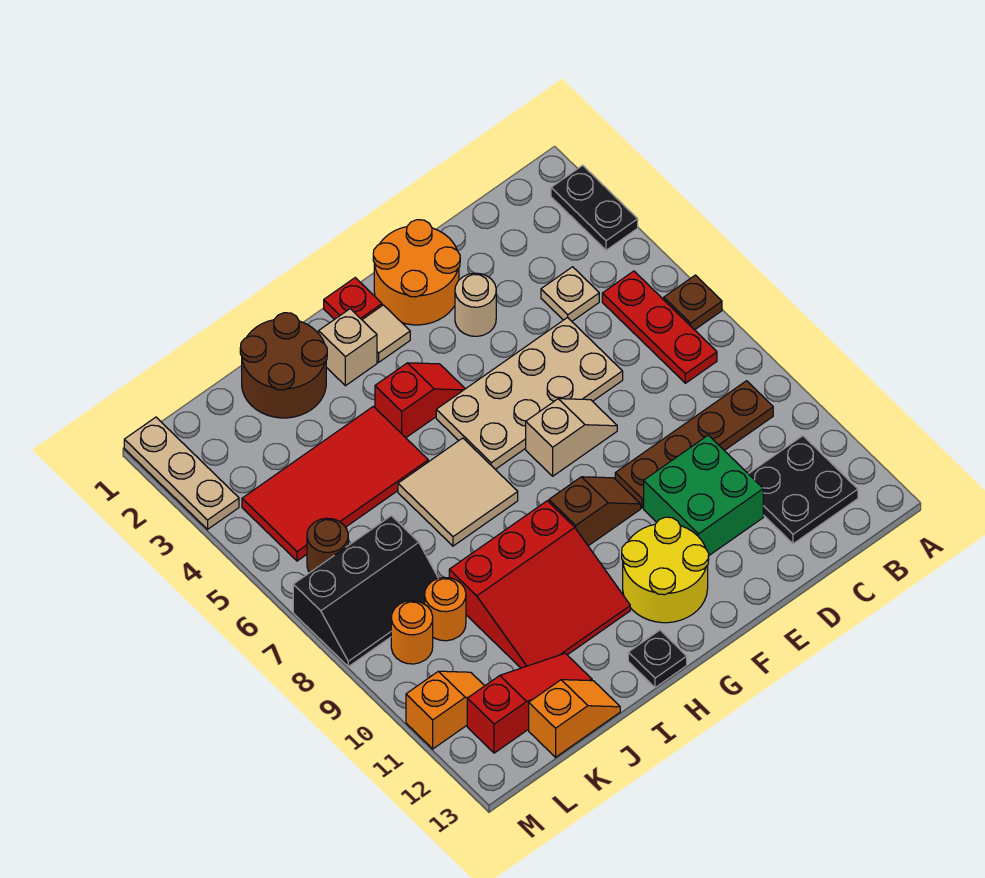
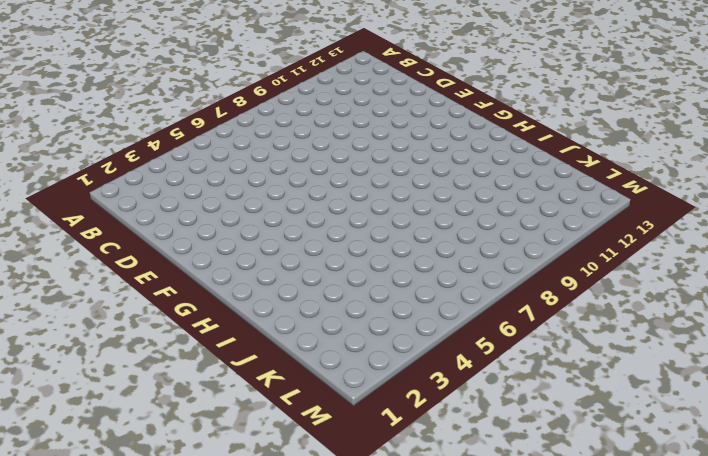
none -> black plate A2:A3 level 1
none -> brown plate A6 level 1
none -> red plate B5:B7 level 1
none -> brown plate B9:E9 level 1

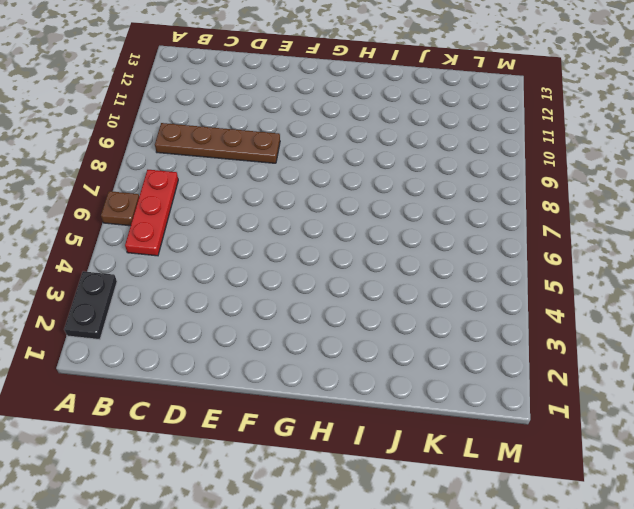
none -> black plate B11:C12 level 1
none -> tan plate C4 level 1
none -> tan plate D5:G6 level 1
none -> green brick D10:E11 level 1

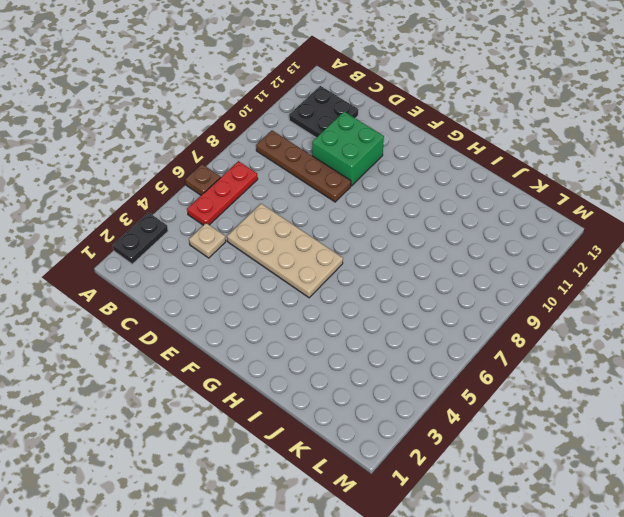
none -> orange round brick E1:F2 level 1
none -> tan round brick E3 level 1
none -> tan slope E7:F7 level 1 top F
none -> brown slope F9:G9 level 1 top G

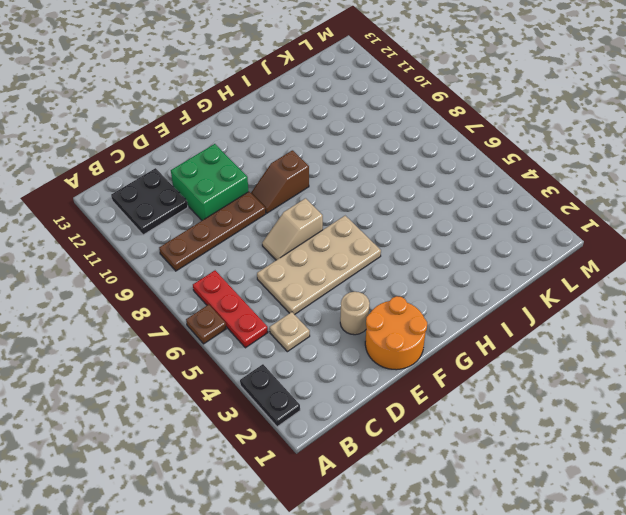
none -> yellow round brick F11:G12 level 1
none -> red plate G1 level 1
none -> tan tile G2 level 1
none -> red slope G4:H4 level 1 top H

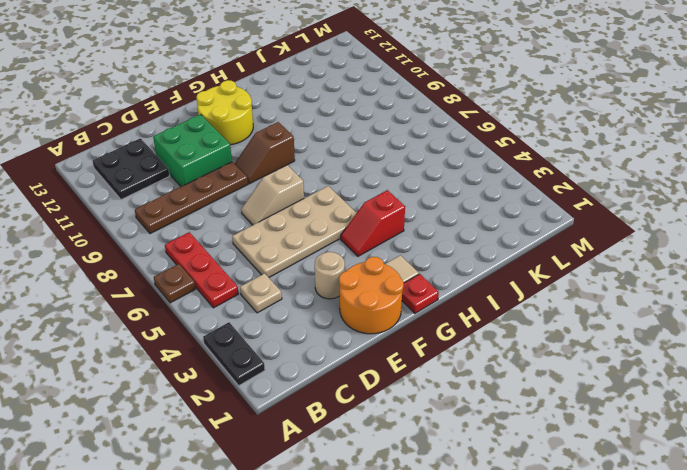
none -> tan brick H2 level 1
none -> tan tile H6:I7 level 1
none -> red slope H9:J11 level 1 top 9
none -> black plate H13 level 1

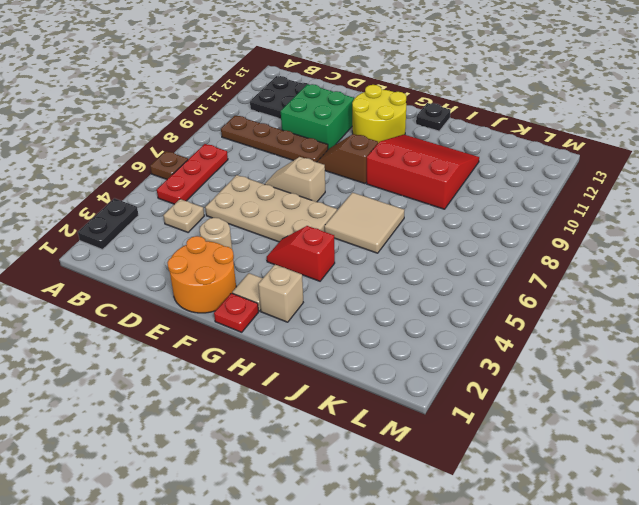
none -> brown round brick I1:J2 level 1
none -> red tile I4:L5 level 1
none -> red slope J12:L12 level 1 top L
none -> orange slope J13:K13 level 1 top K

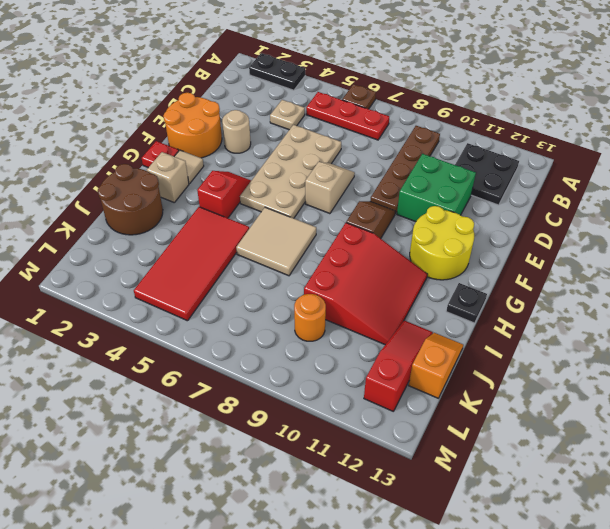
none -> black slope K7:M8 level 1 top 7
none -> brown round brick L6 level 1
none -> orange round brick L9 level 1
none -> orange slope L11:M11 level 1 top M

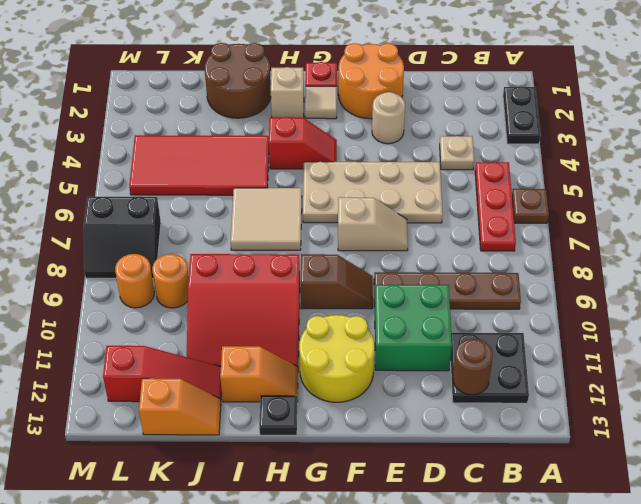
brown round brick C12 level 2 -> brown round brick L6 level 1
orange slope H12:I12 level 1 top I -> orange slope L11:M11 level 1 top M
black slope L7:M8 level 1 top 7 -> black slope K7:M8 level 1 top 7
none -> tan plate M1:M3 level 1

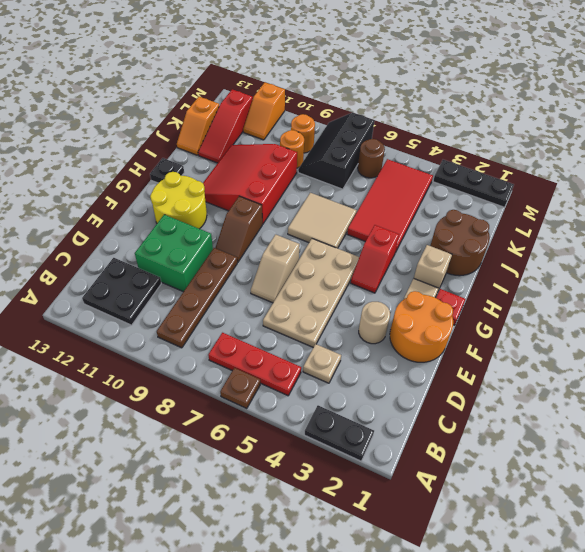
black plate M1:M3 level 1 -> tan plate M1:M3 level 1

